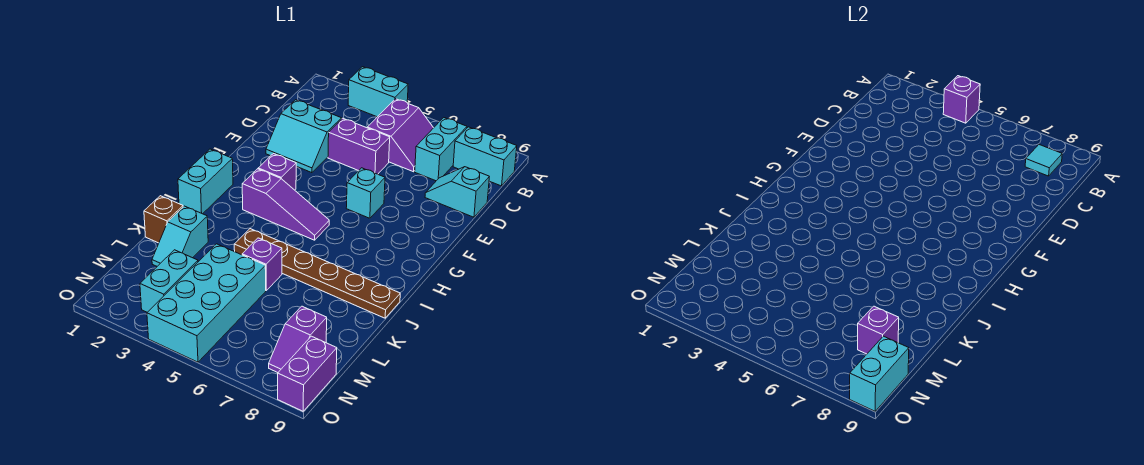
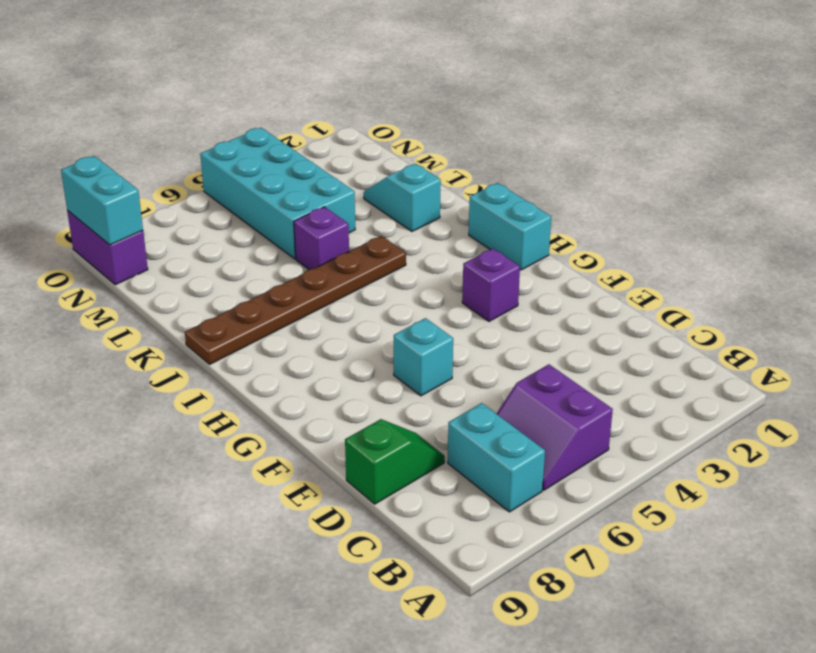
green slope D8:D9 level 1 top 9 -> cyan slope D8:D9 level 1 top 9
none -> cyan brick A3:A4 level 1
none -> cyan brick B8:B9 level 1
none -> cyan slope D2:E3 level 1 top D

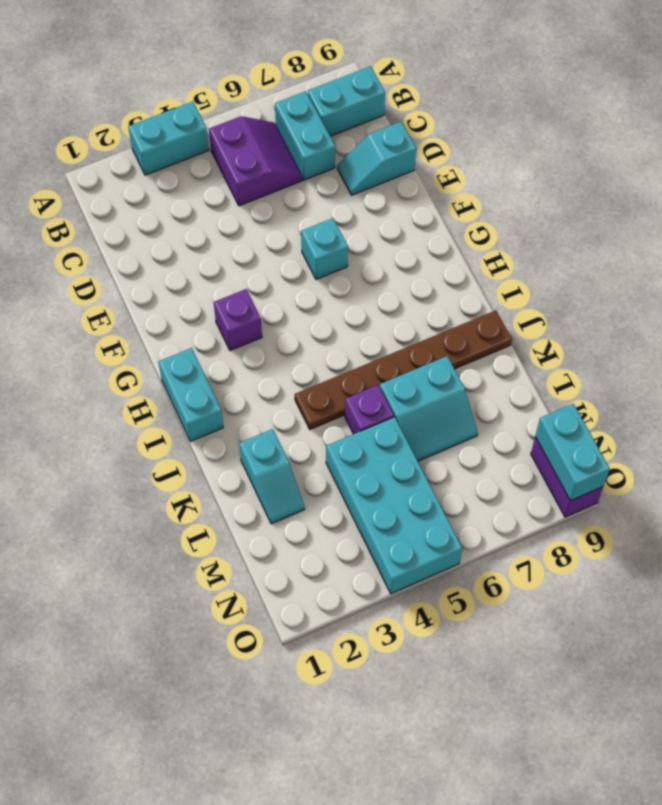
cyan slope K6:L7 level 1 top K -> cyan slope D2:E3 level 1 top D
none -> purple brick D4:D5 level 1
none -> purple slope H3:H5 level 1 top 3
none -> brown brick K1 level 1

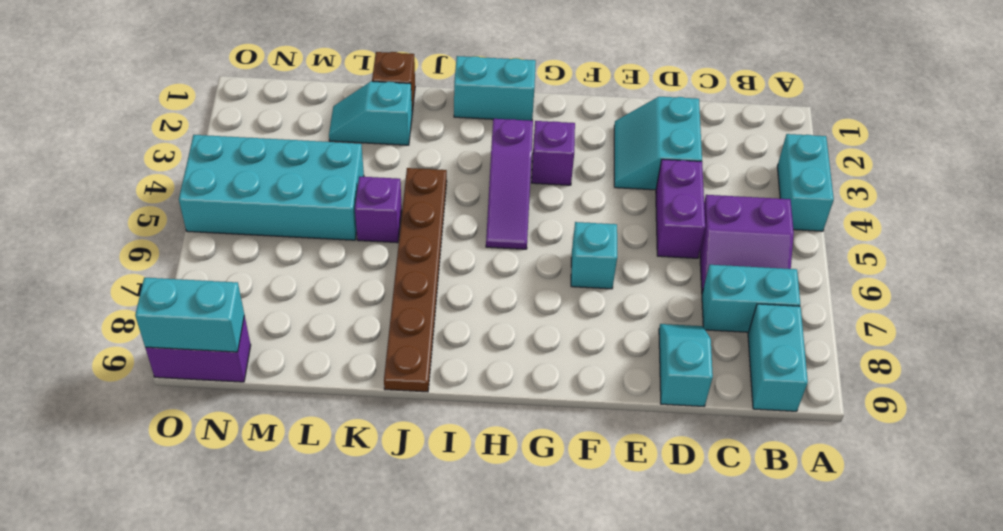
none -> cyan brick M3:N3 level 1
none -> purple slope M8:N8 level 1 top M
none -> purple brick A4 level 2

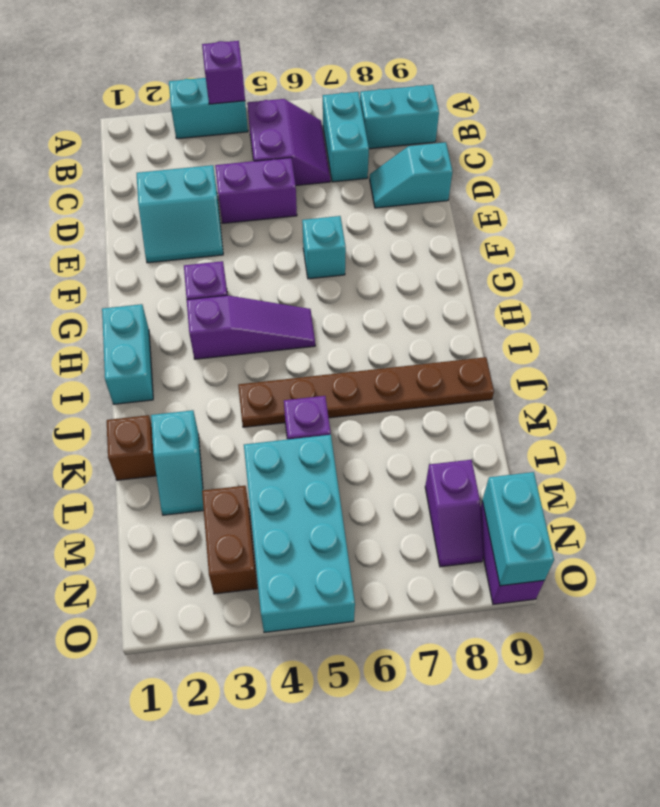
brown brick M3:N3 level 1 -> cyan brick M3:N3 level 1
none -> cyan tile B8 level 2
none -> purple brick M8 level 2

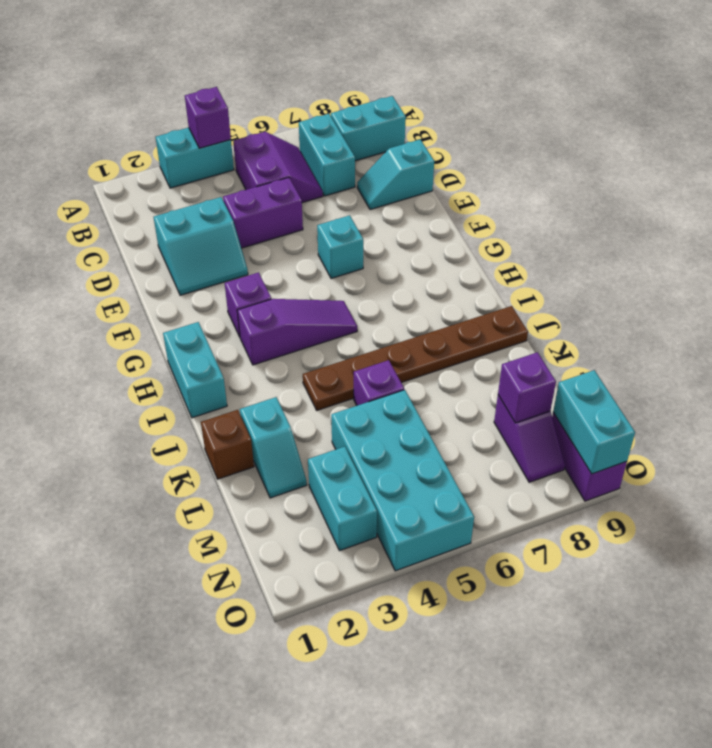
none -> cyan tile B8 level 2

